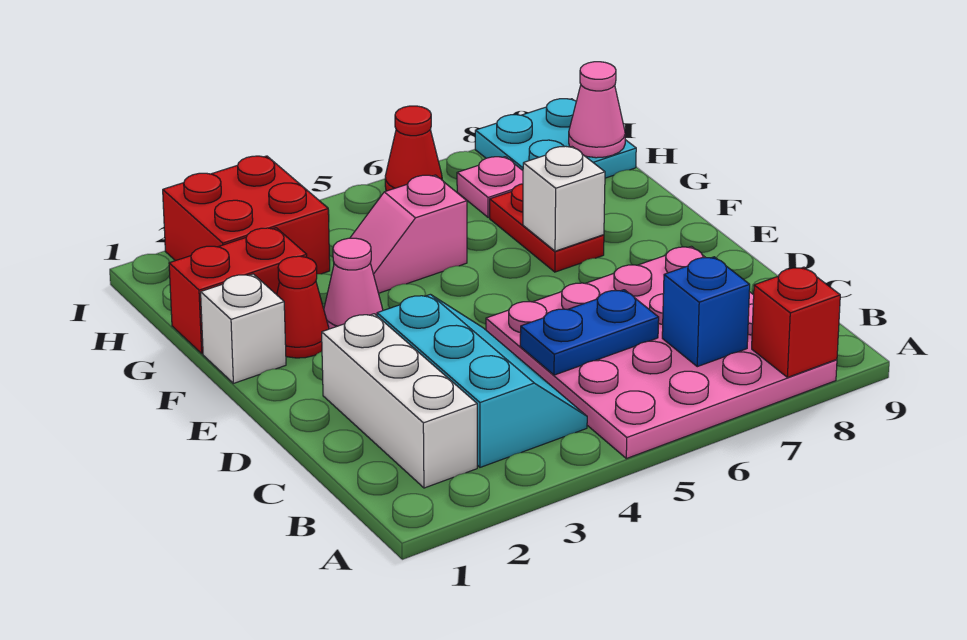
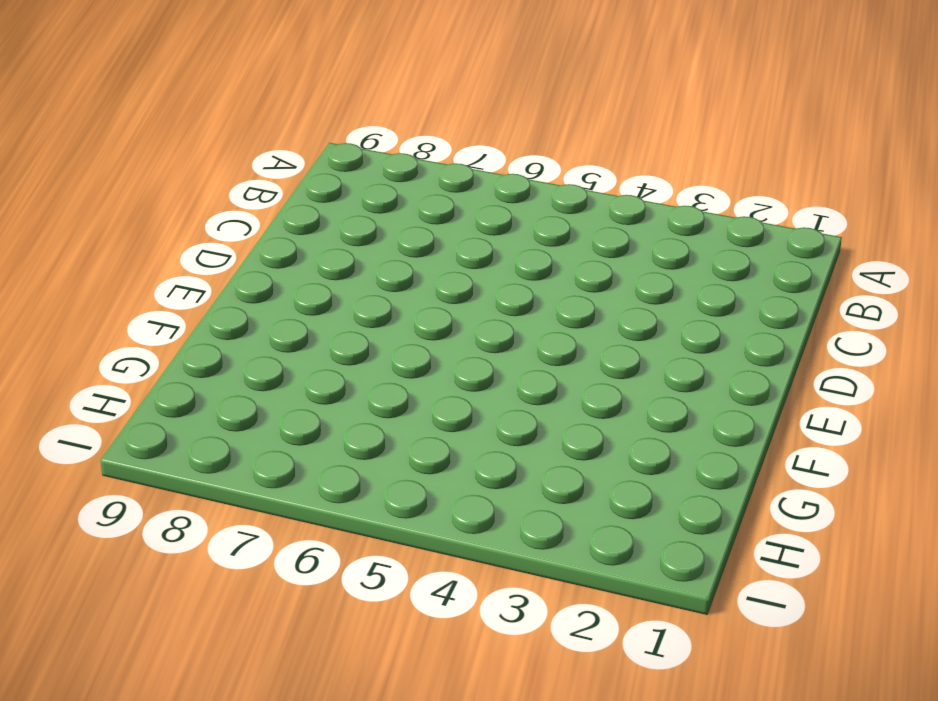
none -> pink plate A5:D8 level 1
none -> white brick B2:D2 level 1
none -> cyan slope B3:D4 level 1 top 3

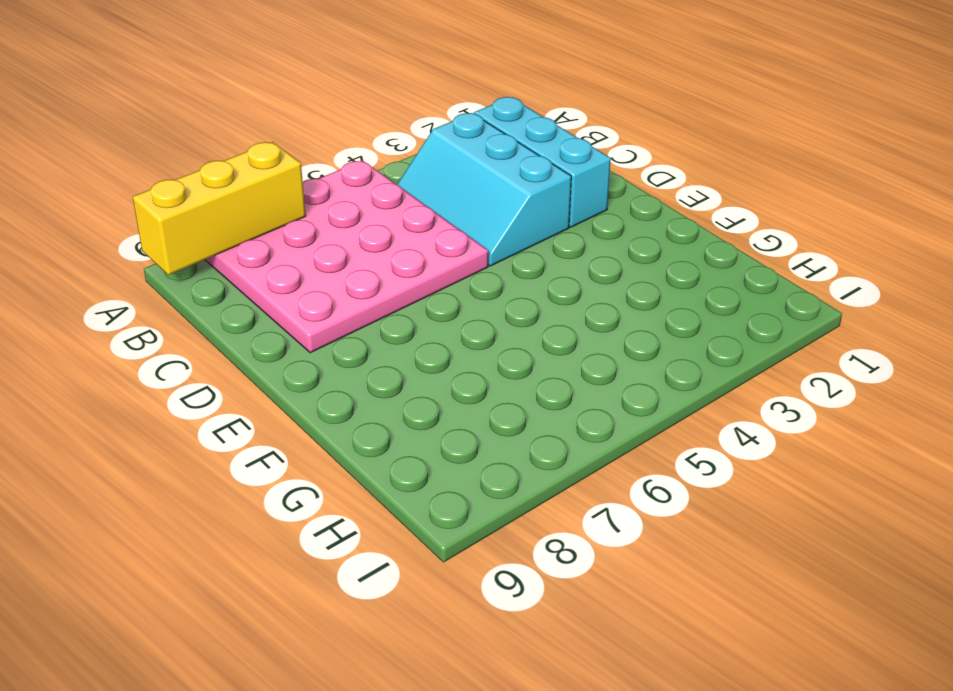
yellow brick A7:A9 level 2 -> red brick A8 level 2
cyan brick B2:D2 level 1 -> white brick B2:D2 level 1
none -> white brick F1 level 1
none -> red cone F2 level 1
none -> pink cone F3 level 1

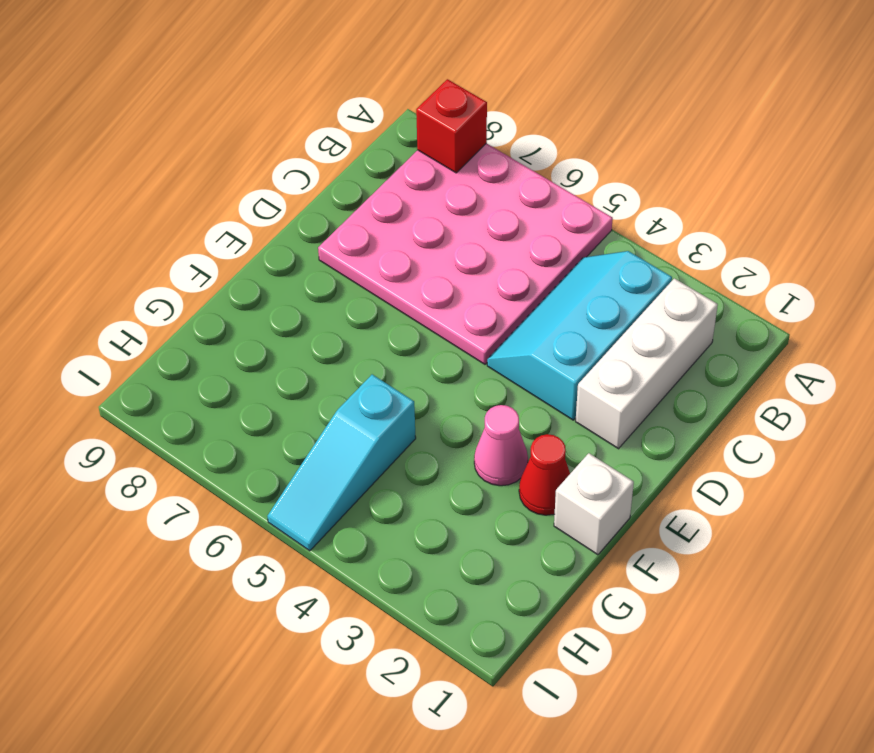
cyan slope G5:I5 level 1 top G -> pink slope G4:G5 level 1 top 5
none -> red plate F7:G7 level 1
none -> red brick G1:G2 level 1
none -> red brick H2:I3 level 1

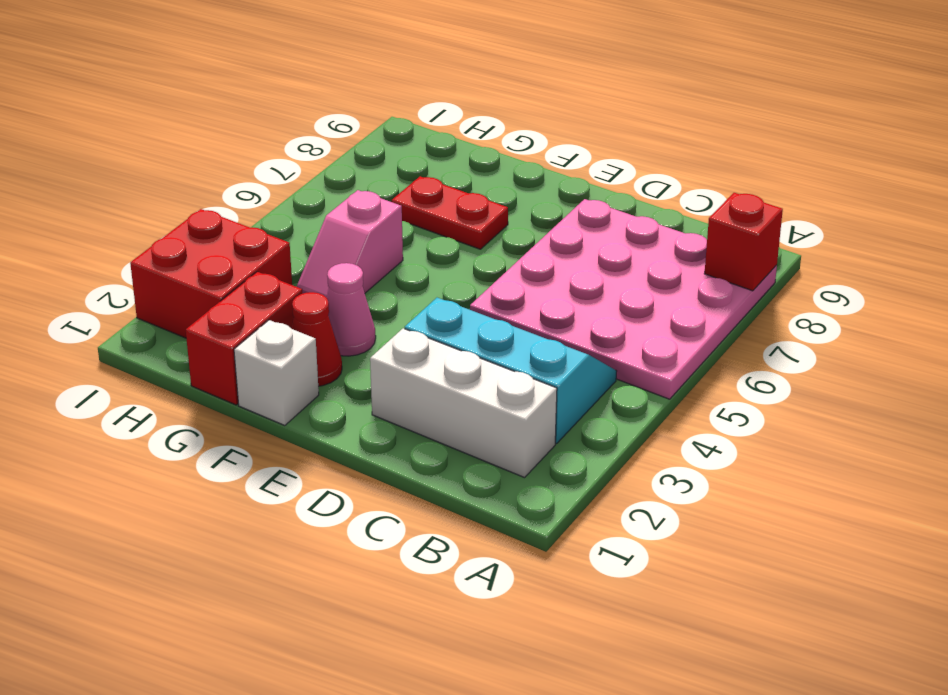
none -> pink plate H7 level 1
none -> cyan plate H8:I9 level 1
none -> red cone I6 level 1

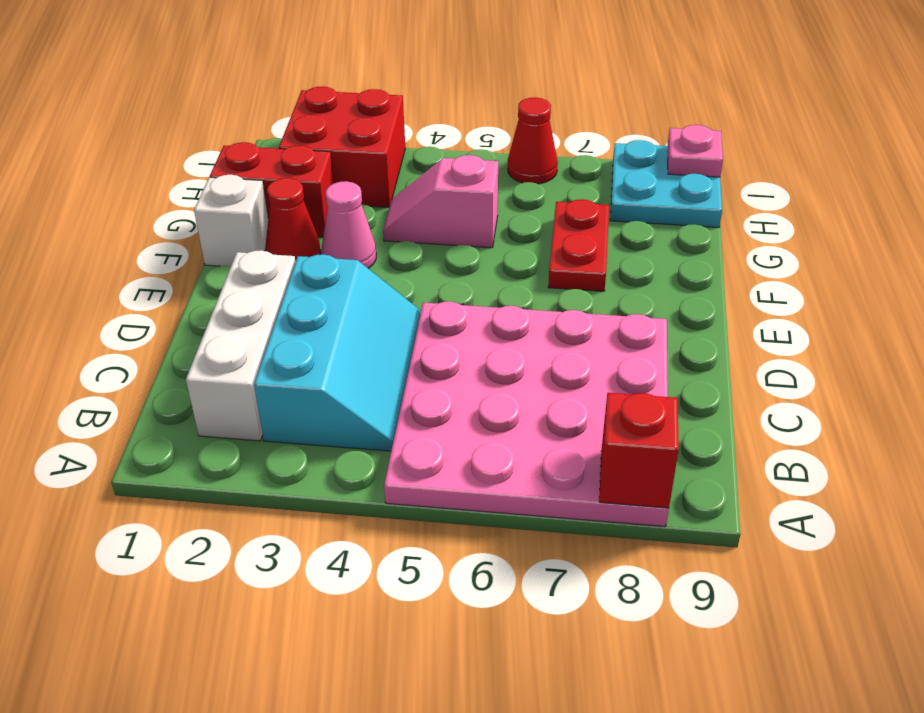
pink plate I9 level 2 -> pink plate H7 level 1
none -> blue brick B7 level 2
none -> blue plate C5:C6 level 2
none -> white brick F7 level 2

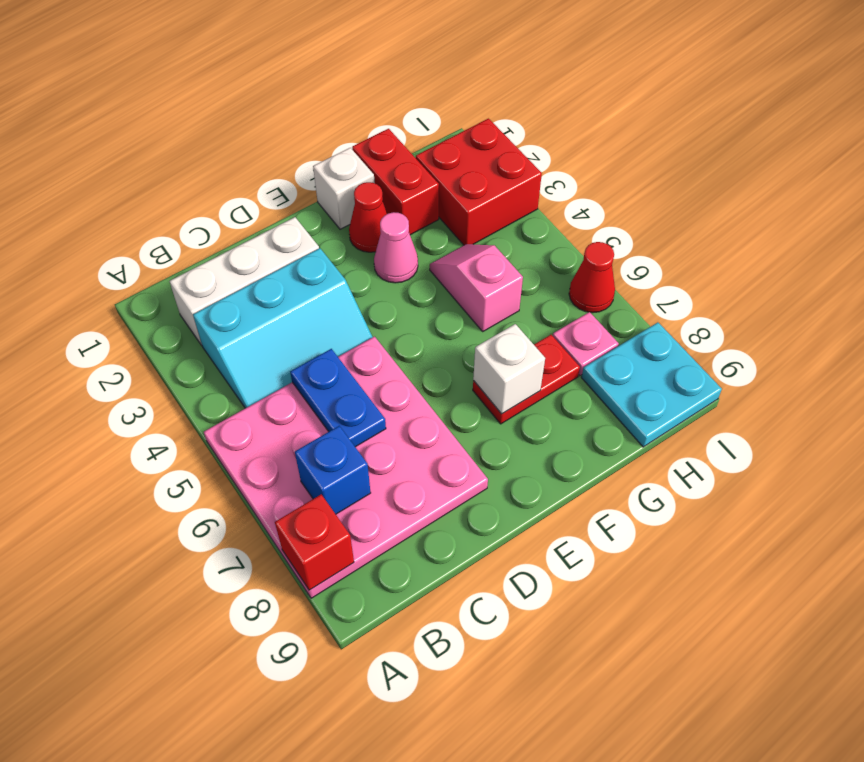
none -> pink cone H9 level 2

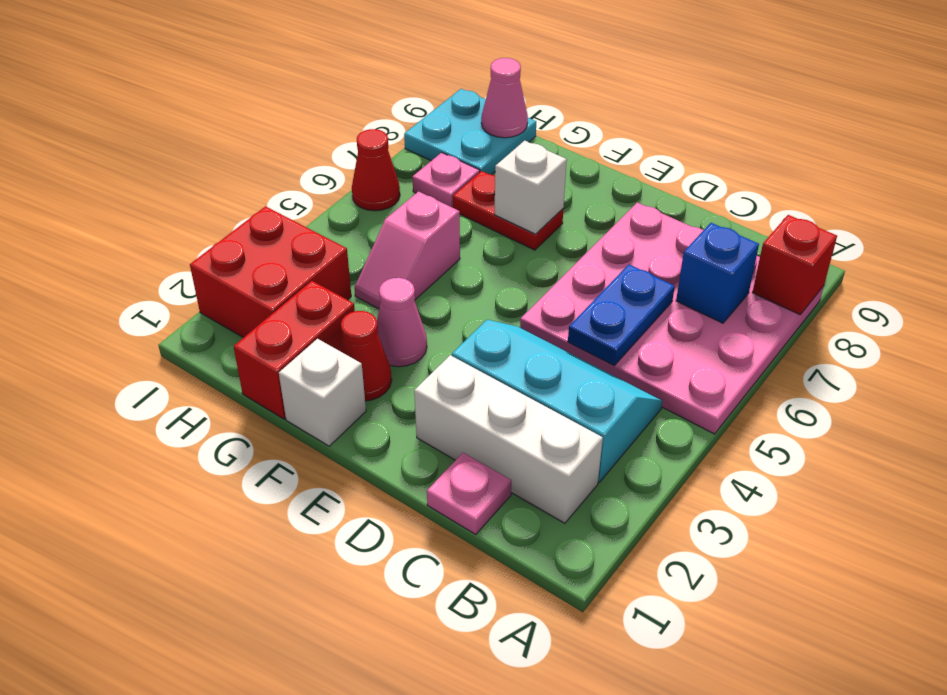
pink plate C1 level 1 -> none

